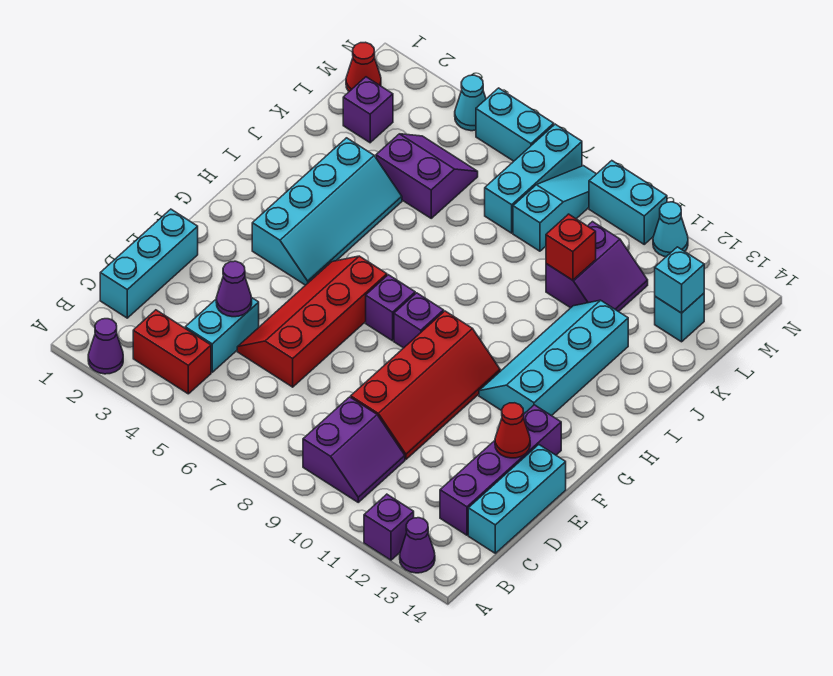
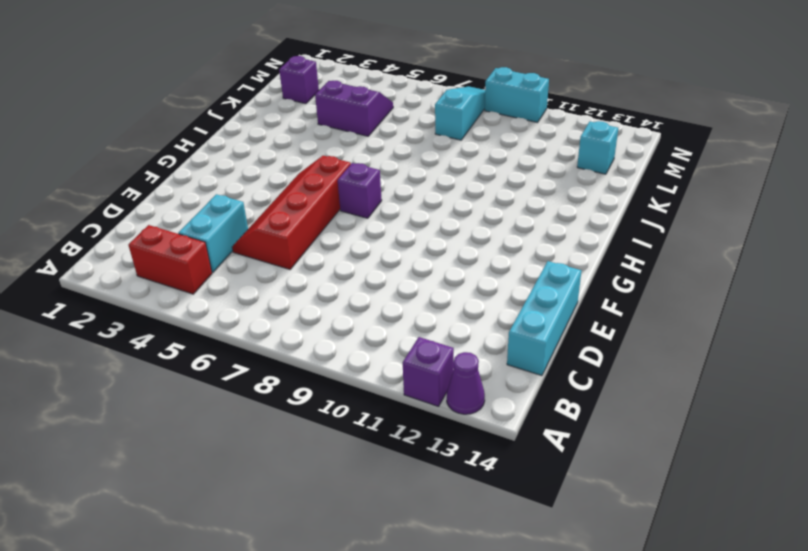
none -> purple cone A2 level 1
none -> purple slope B9:C10 level 1 top 9
none -> cyan brick C1:E1 level 1
none -> purple brick C13:F13 level 1

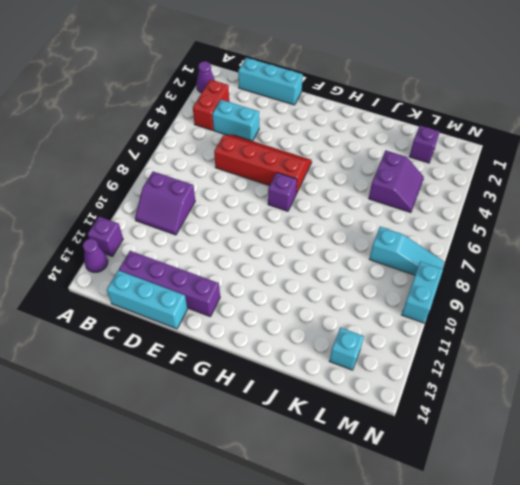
none -> red slope D9:G10 level 1 top 9
none -> cyan slope G3:J4 level 1 top 3
none -> purple brick G8 level 1
none -> cyan slope G11:J12 level 1 top 12

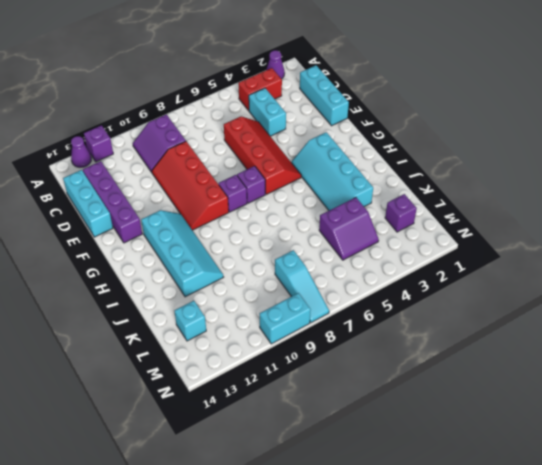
none -> purple slope K10:L11 level 1 top 10
none -> cyan brick L7:N7 level 1
none -> red cone M1 level 1
none -> cyan cone N4 level 1

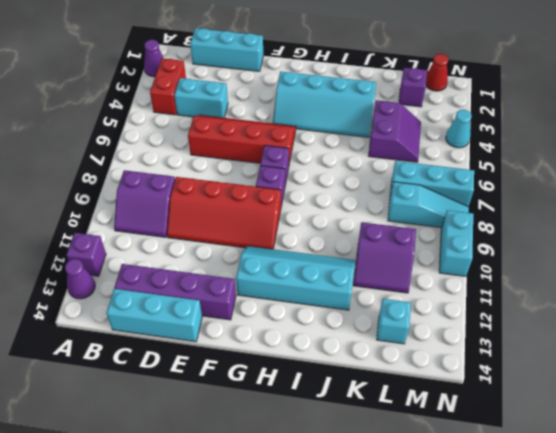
none -> cyan brick N5:N6 level 1
none -> cyan cone N11 level 1
none -> purple cone D4 level 2
none -> red cone E13 level 2

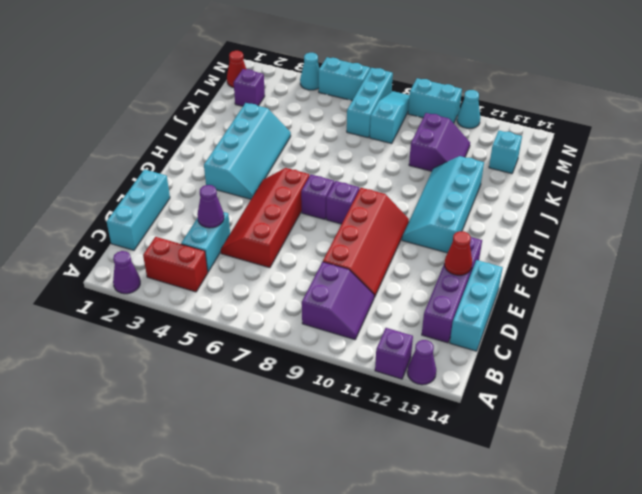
none -> purple slope K4:L5 level 1 top K
none -> red brick K10 level 2
none -> cyan brick L13 level 2

